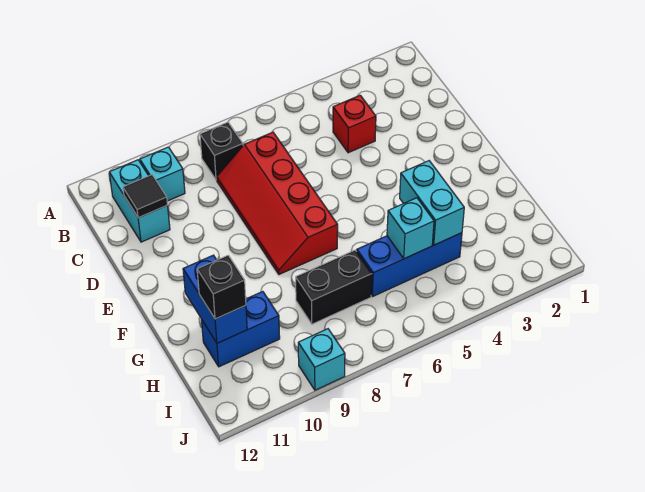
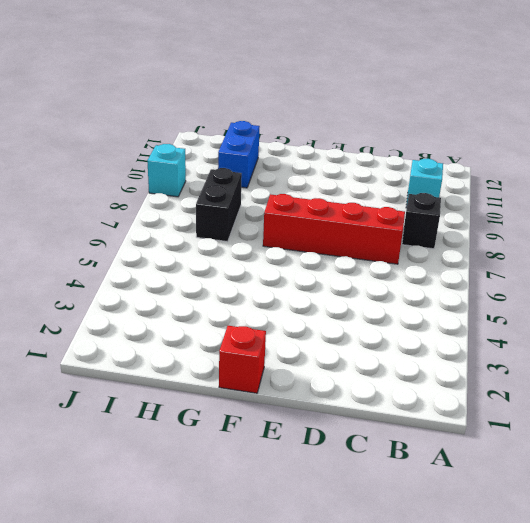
red brick F1 level 1 -> red brick C4 level 1
none -> cyan brick B11:C11 level 1
none -> blue brick H4:H6 level 1
none -> black tile C11 level 2

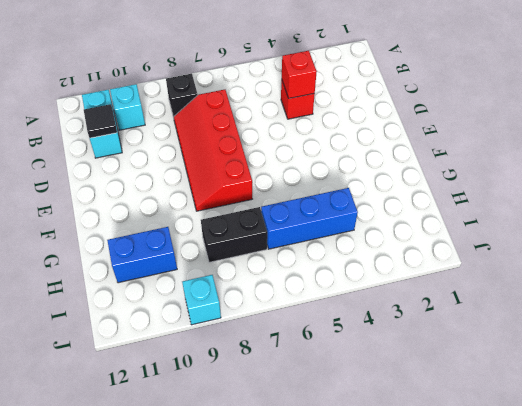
red brick C4 level 2 -> none
none -> cyan brick G4:H4 level 2
none -> blue brick G11:H11 level 2
none -> cyan brick H5 level 2

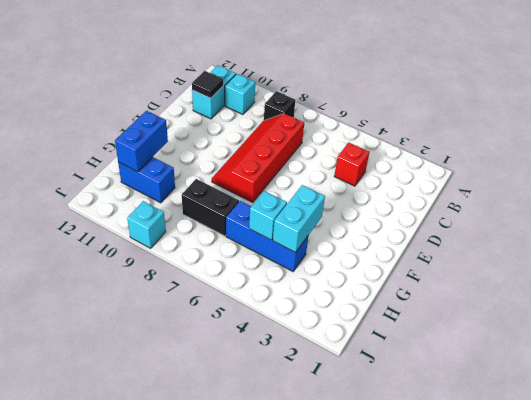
none -> black brick H11 level 3

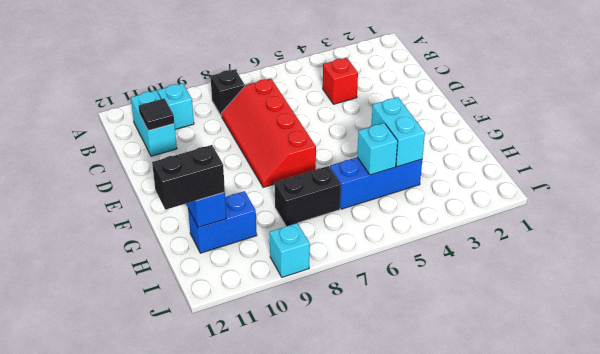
black brick H11:H12 level 3 -> black brick H11 level 3

